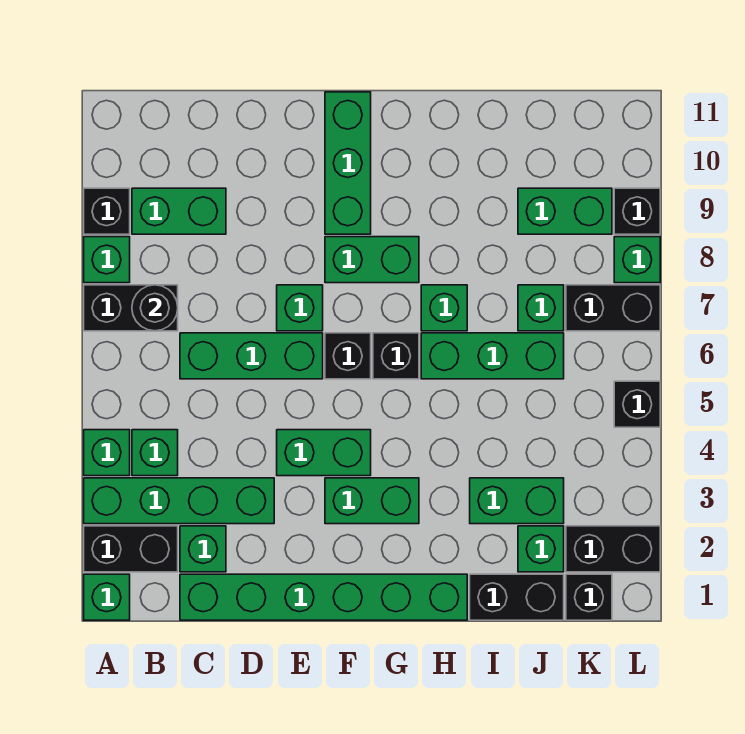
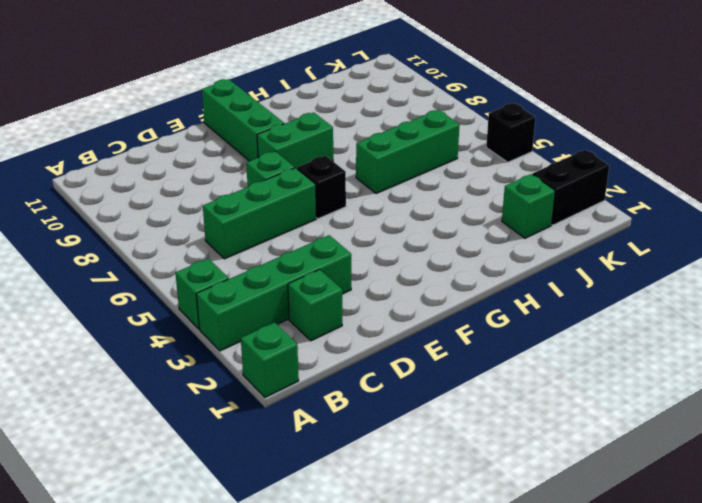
none -> black brick A2:B2 level 1
none -> black brick A7:B7 level 1
none -> green brick A8 level 1
none -> black brick A9 level 1

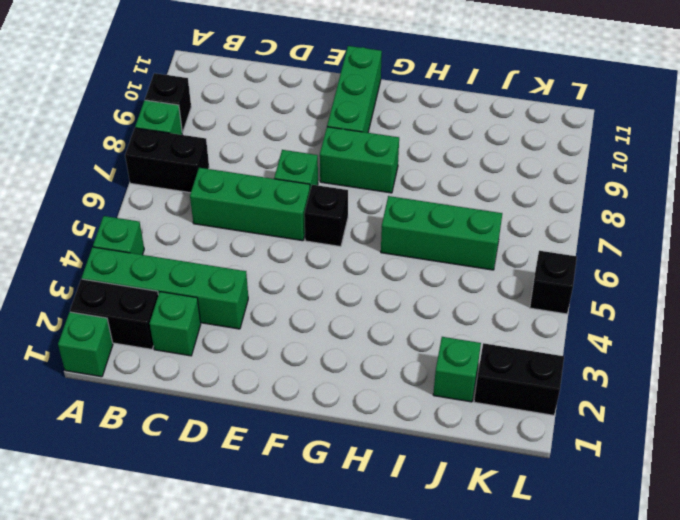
none -> green brick B4 level 1
none -> green brick B9:C9 level 1
none -> green brick C1:H1 level 1
none -> green brick E4:F4 level 1

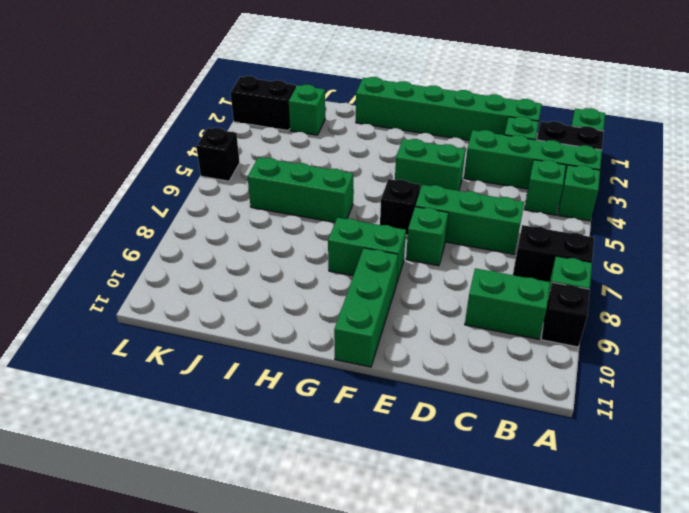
none -> green brick F3:G3 level 1
none -> black brick G6 level 1
none -> green brick H7 level 1
none -> black brick I1:J1 level 1

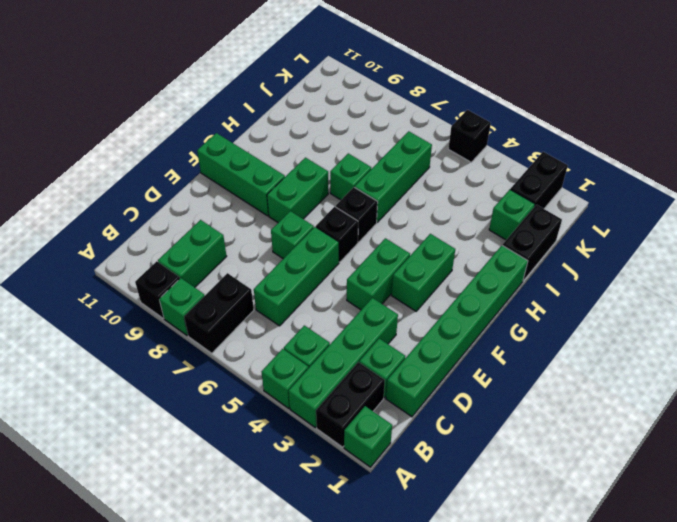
none -> green brick I3:J3 level 1
none -> green brick J7 level 1
none -> green brick J9:K9 level 1
none -> black brick K1 level 1

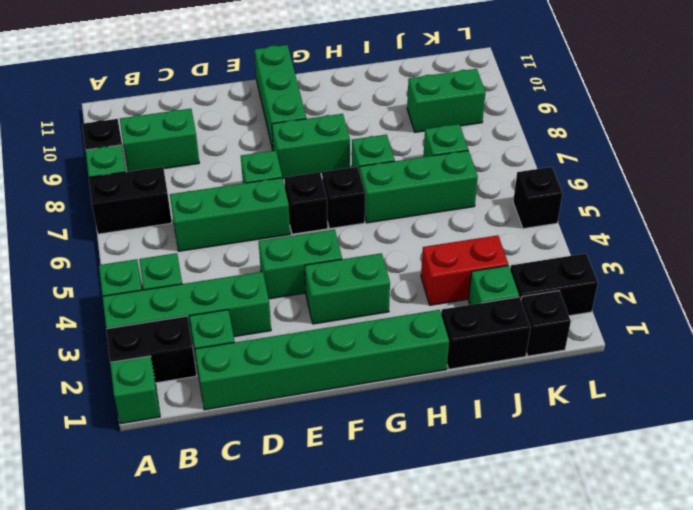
red brick I3:J3 level 1 -> green brick I3:J3 level 1
none -> black brick K7:L7 level 1
none -> green brick L8 level 1
none -> black brick L9 level 1
none -> black round brick B7 level 2

